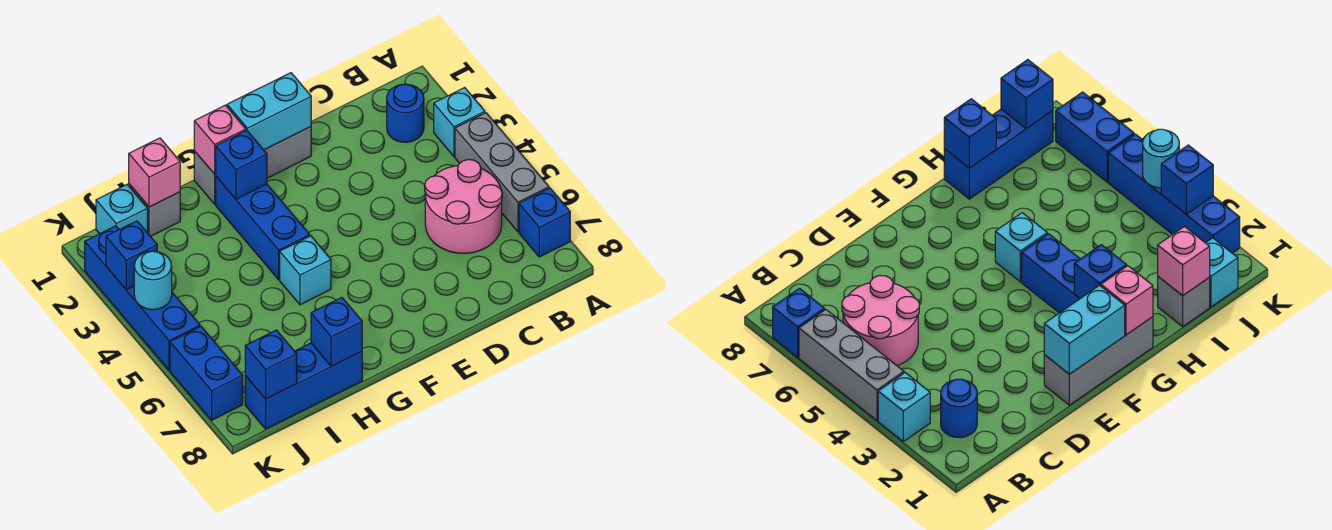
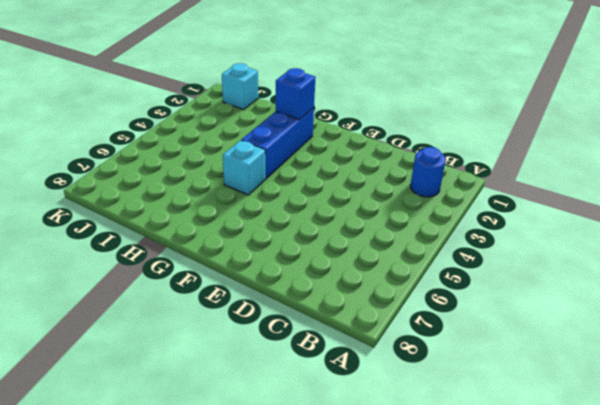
none -> cyan brick A3 level 1
none -> grey brick A4:A6 level 1
none -> blue brick A7 level 1

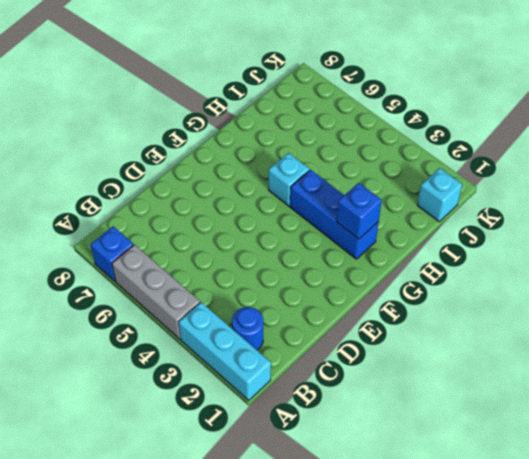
cyan brick A1:A3 level 1 -> cyan brick A3 level 1
none -> pink round brick B5:C6 level 1
none -> grey brick E1:G1 level 1
none -> blue brick H8:J8 level 1

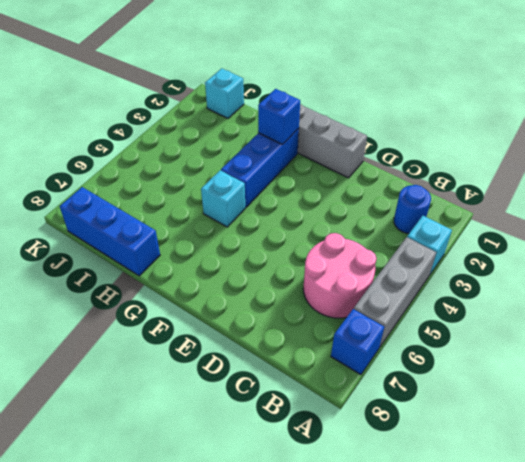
none -> grey brick I1 level 1
none -> blue brick K2:K5 level 1
none -> blue brick K6:K7 level 1

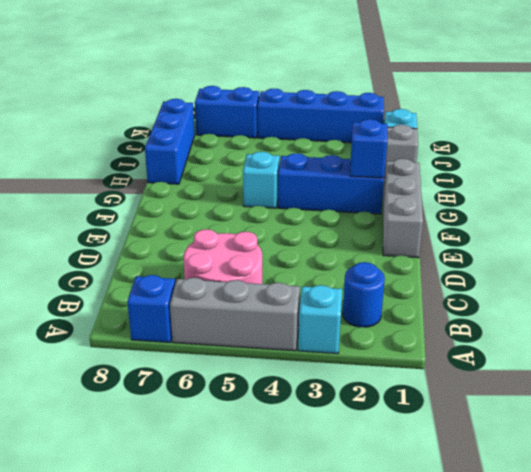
none -> cyan brick E1:F1 level 2
none -> pink brick G1 level 2
none -> blue brick H8 level 2

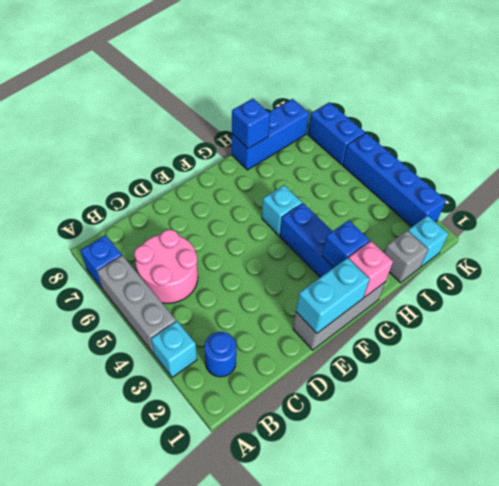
none -> pink brick I1 level 2
none -> blue brick J8 level 2
none -> blue brick K3 level 2

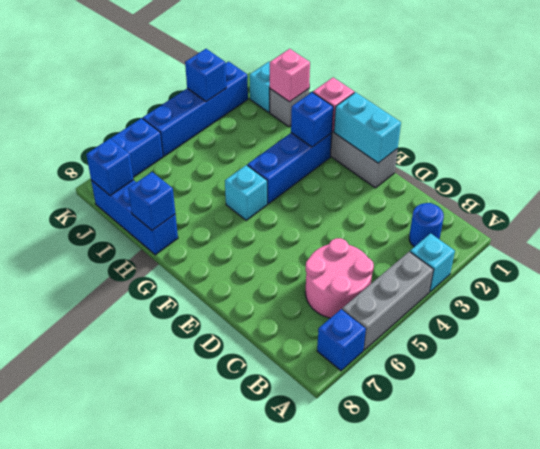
none -> cyan round brick K4 level 2

